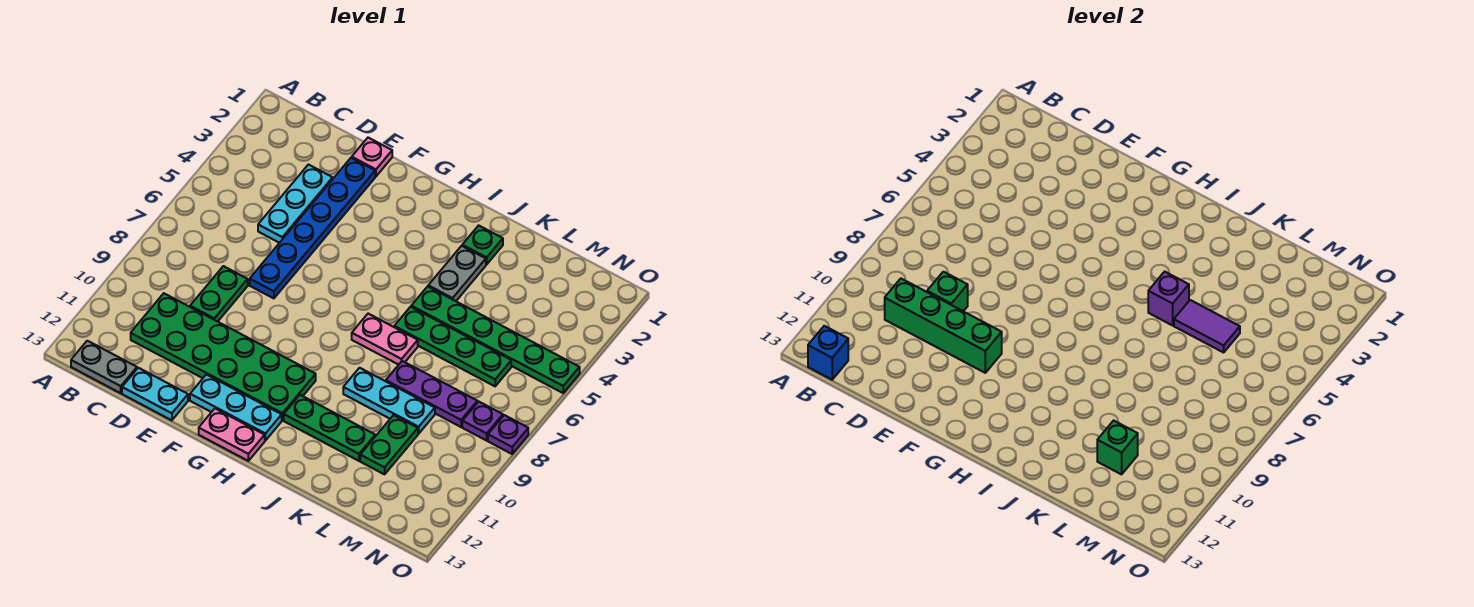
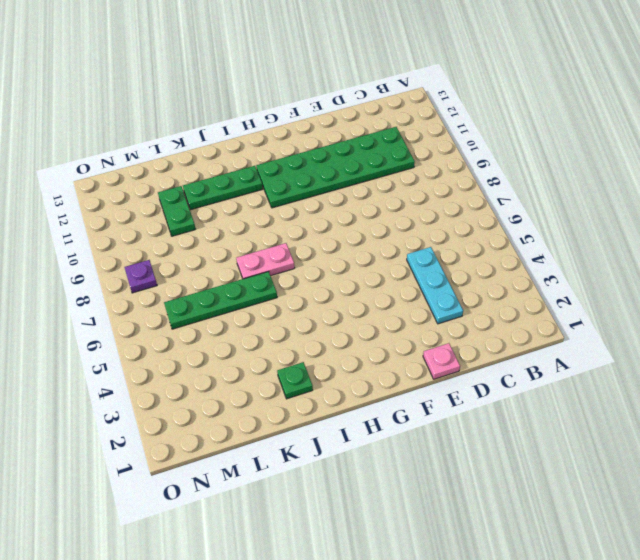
none -> grey plate B13:C13 level 1
none -> green plate D8:D9 level 1
none -> cyan plate D13:E13 level 1

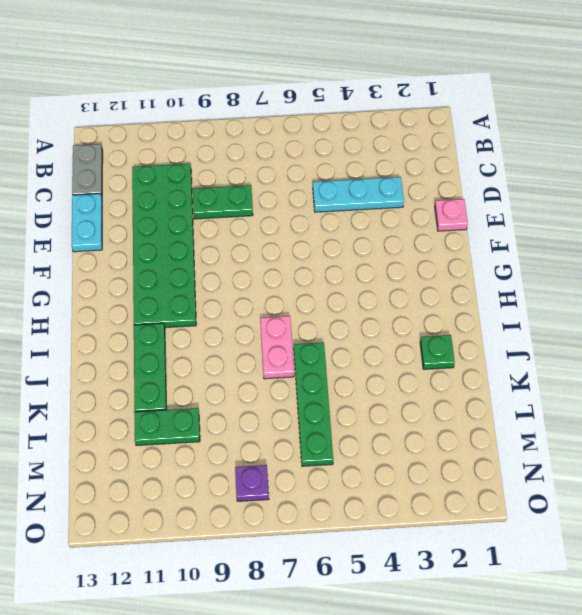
none -> blue plate E2:E7 level 1
none -> cyan plate F12:H12 level 1
none -> pink plate G13:H13 level 1

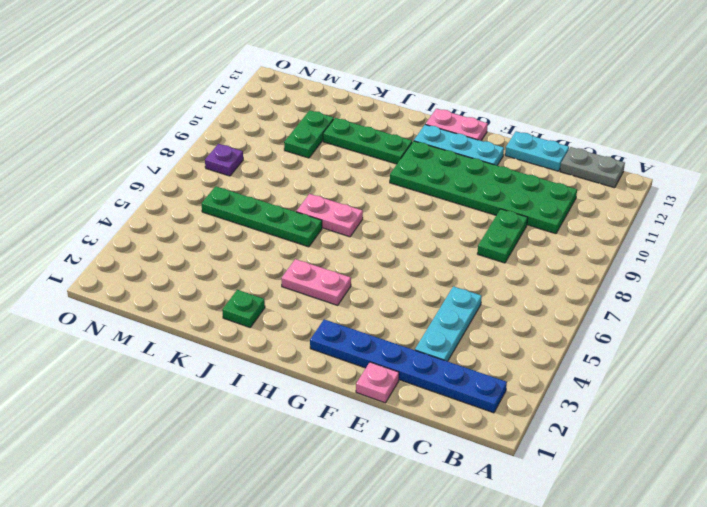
blue plate B2:G2 level 1 -> blue plate E2:E7 level 1
pink plate H4:I4 level 1 -> none
none -> grey plate J3:J4 level 1
none -> green plate J5:O5 level 1
none -> cyan plate J9:L9 level 1

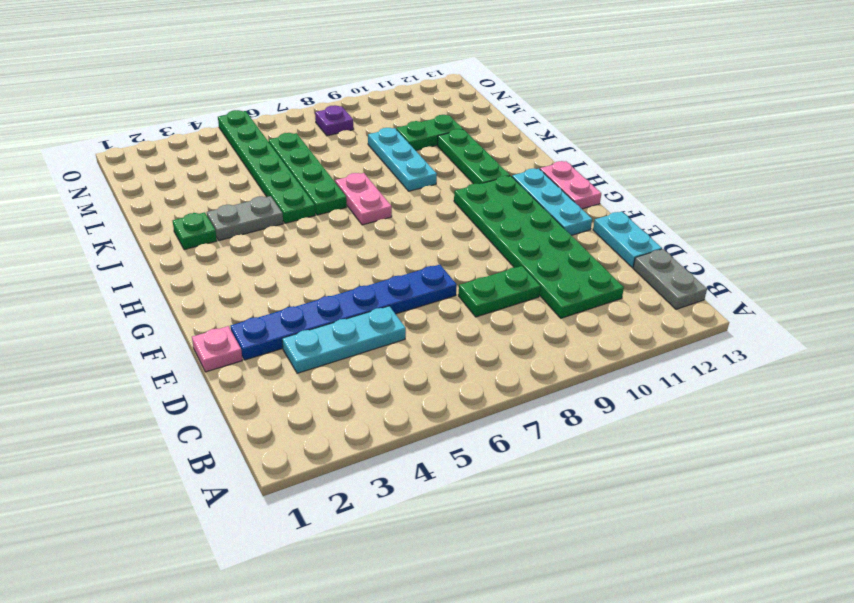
none -> purple plate K8:M8 level 1
none -> purple plate O8 level 1
none -> blue brick B13 level 2

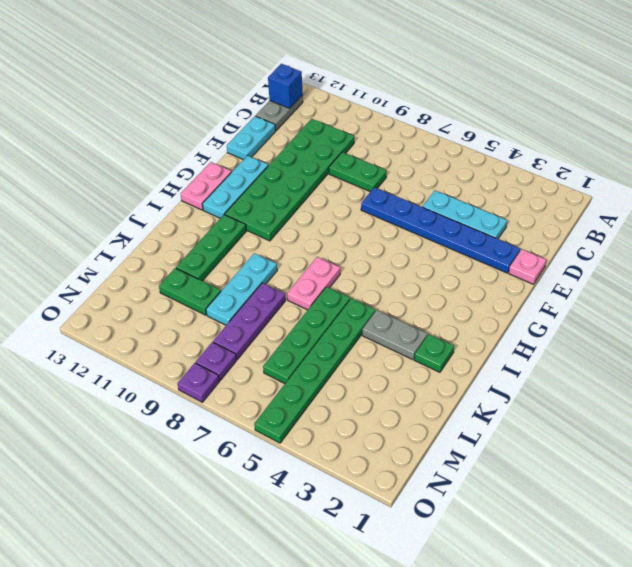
none -> green brick C10:F10 level 2
none -> green brick D9 level 2
none -> purple brick J5 level 2

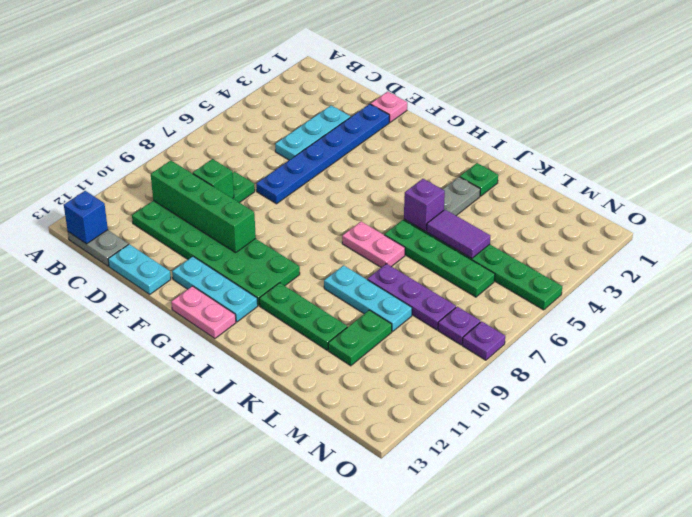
none -> green brick L11 level 2

